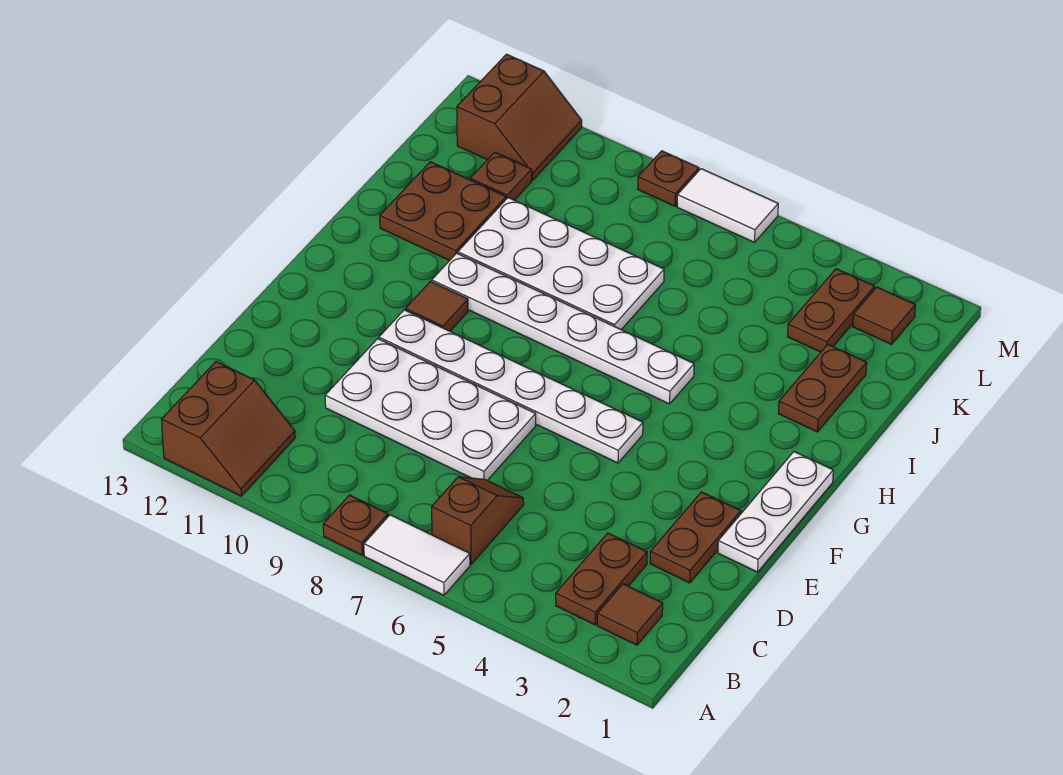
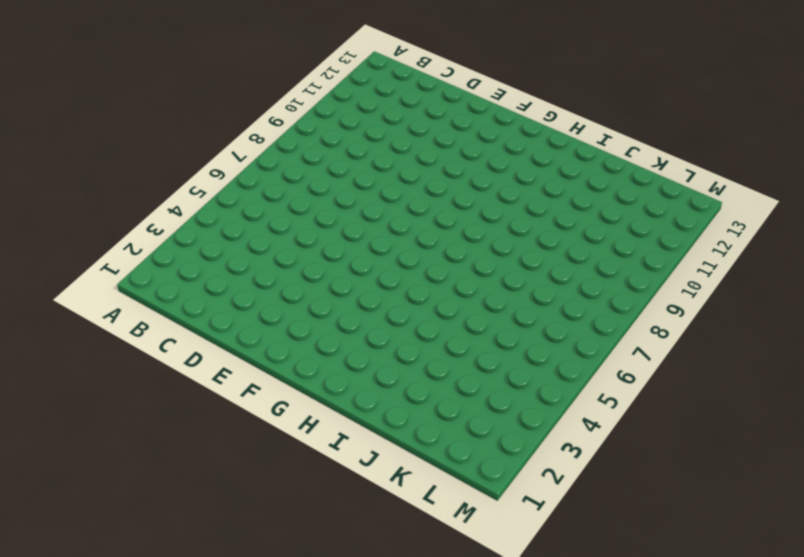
none -> white tile A6:A7 level 1
none -> brown plate A8 level 1
none -> brown slope A11:B12 level 1 top 12

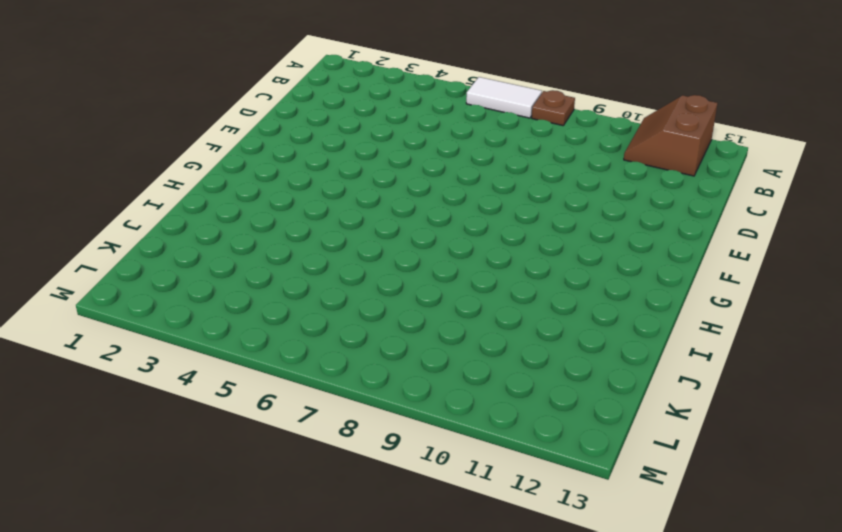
none -> brown tile B2 level 1
none -> brown plate B3:C3 level 1
none -> brown slope B6:C6 level 1 top B

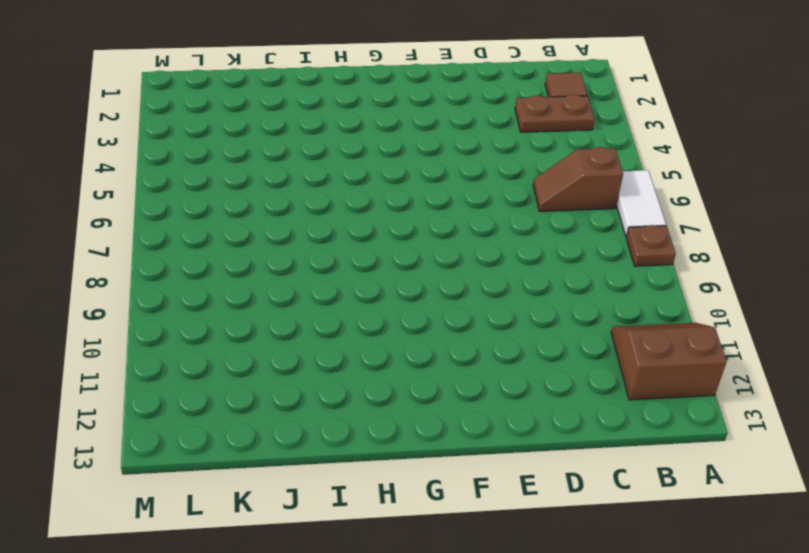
none -> brown plate D2:E2 level 1
none -> white plate D7:E10 level 1
none -> white plate E1:G1 level 1

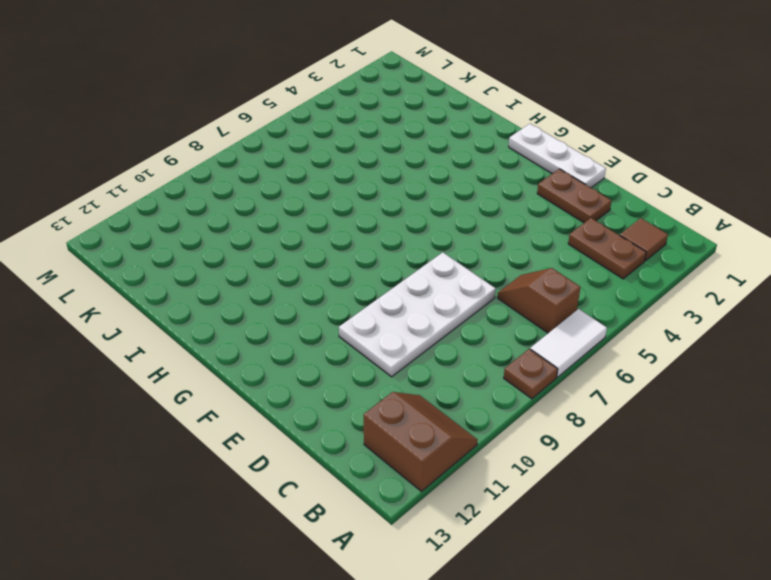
none -> white plate F5:F10 level 1
none -> brown tile G10 level 1
none -> white plate H5:H10 level 1

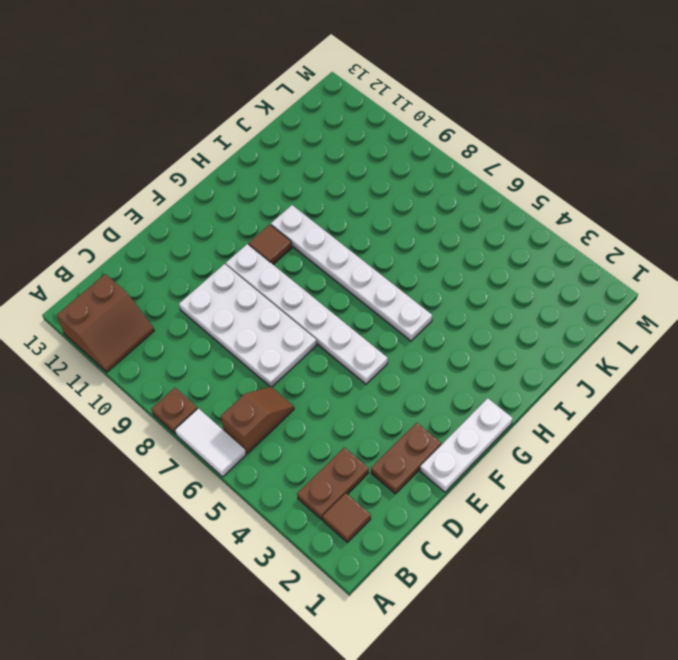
none -> brown plate I2:J2 level 1
none -> white plate I7:J10 level 1
none -> brown plate I11:J12 level 1

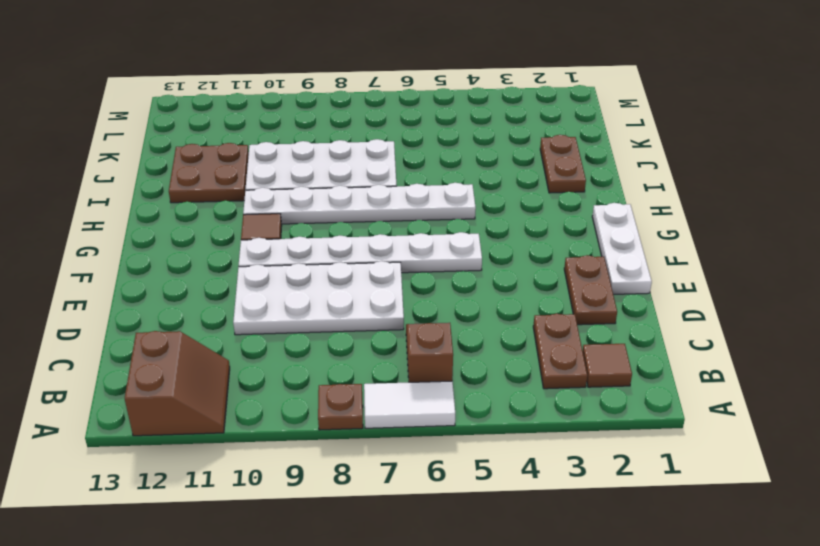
none -> brown plate K3:L3 level 1
none -> brown plate K11 level 1
none -> brown tile L2 level 1

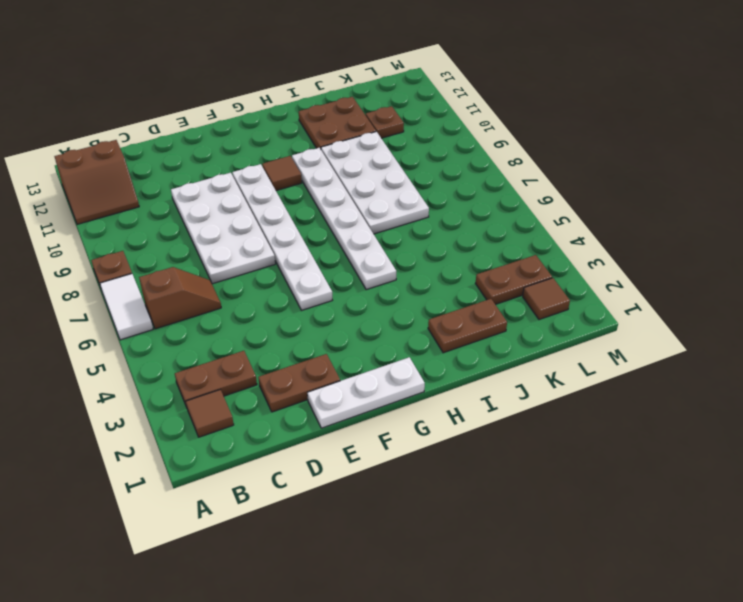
none -> brown slope L11:M12 level 1 top 12
none -> white tile M6:M7 level 1
none -> brown plate M8 level 1

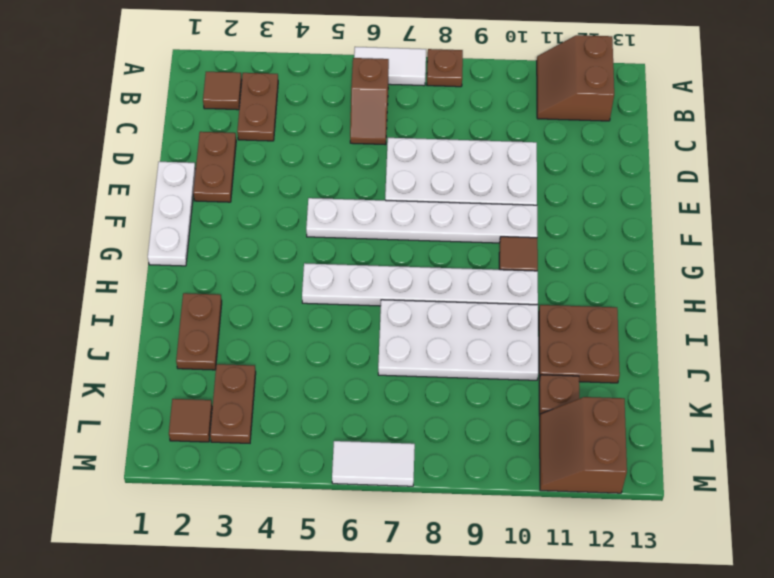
none -> brown plate M8 level 1

